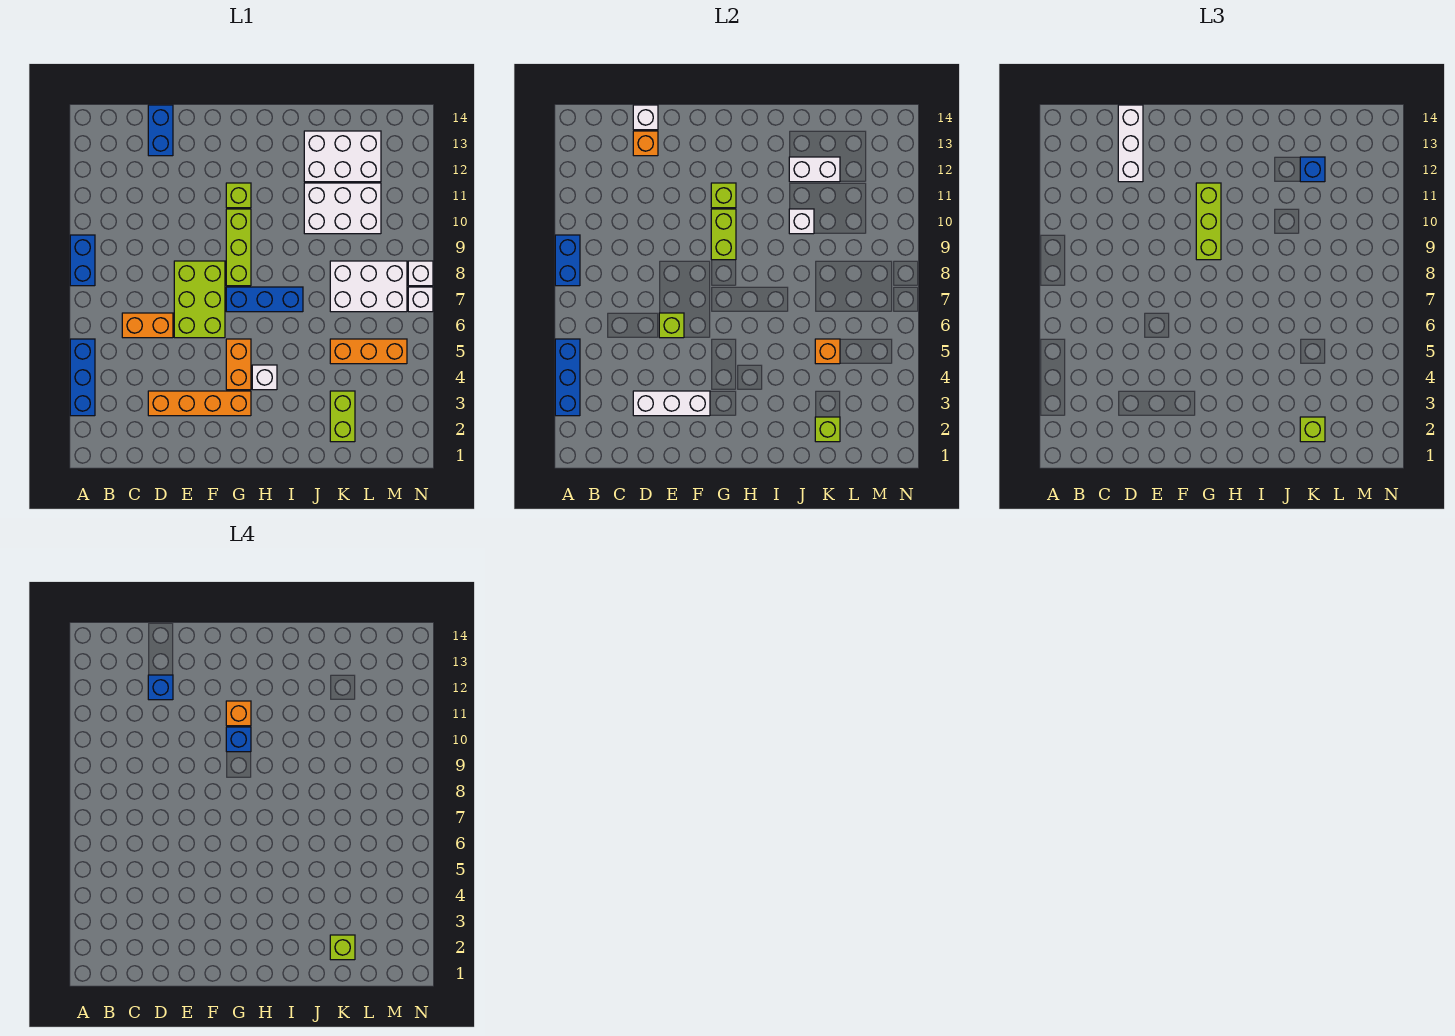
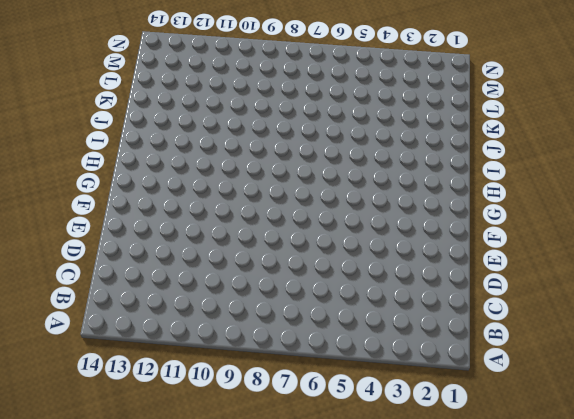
none -> blue brick A3:A5 level 1
none -> blue brick A8:A9 level 1
none -> orange brick C6:D6 level 1
none -> orange brick D3:G3 level 1

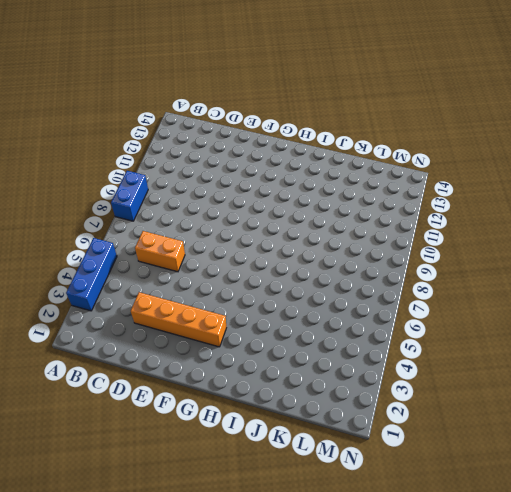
none -> blue brick D13:D14 level 1
none -> lime brick E6:F8 level 1
none -> orange brick G4:G5 level 1
none -> blue brick G7:I7 level 1

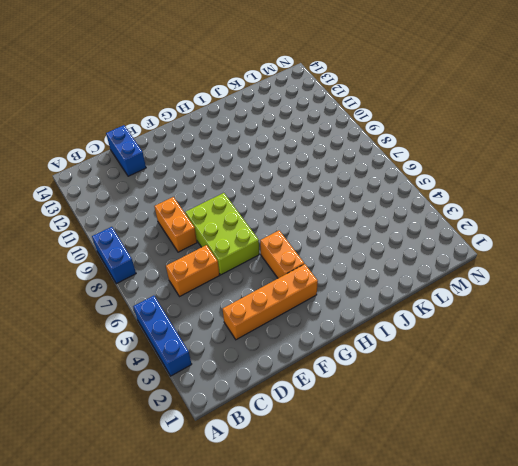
orange brick D8:D9 level 1 -> none
none -> blue brick G7:I7 level 1
none -> lime brick G8:G10 level 1
none -> lime brick G11 level 1
none -> white brick H4 level 1

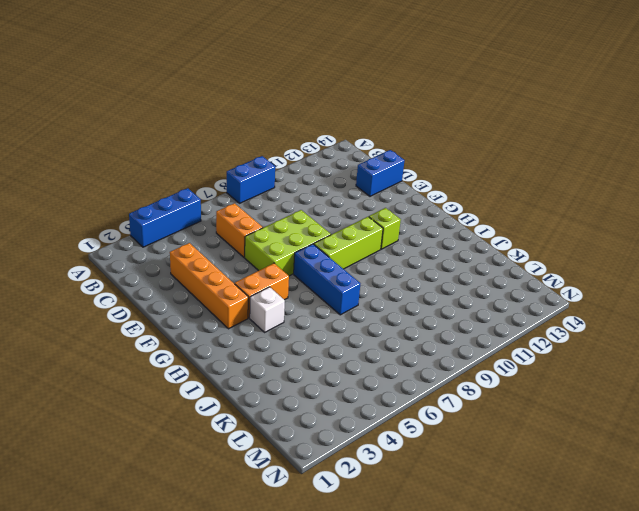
none -> white brick J10:L11 level 1
none -> white brick J12:L13 level 1
none -> lime brick K2:K3 level 1
none -> orange brick K5:M5 level 1

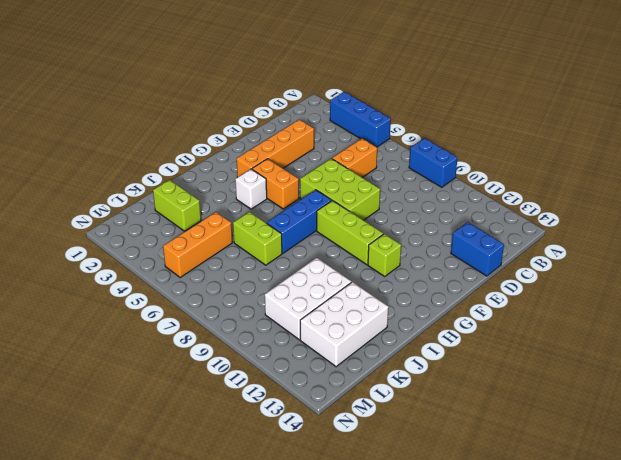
lime brick J6:J7 level 1 -> lime brick G9:G10 level 2
none -> white brick K7:M8 level 1
none -> white brick N7 level 1
none -> white brick N8 level 1
none -> blue brick A3:A5 level 2

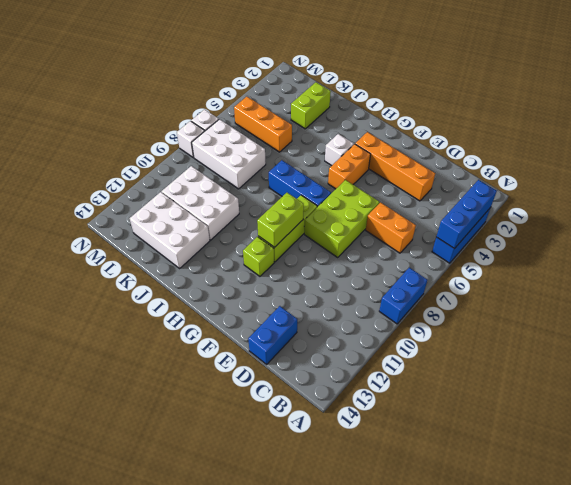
none -> blue brick A8:A9 level 2
none -> white brick D3:F3 level 2
none -> orange brick D13 level 2
none -> white brick D14 level 2

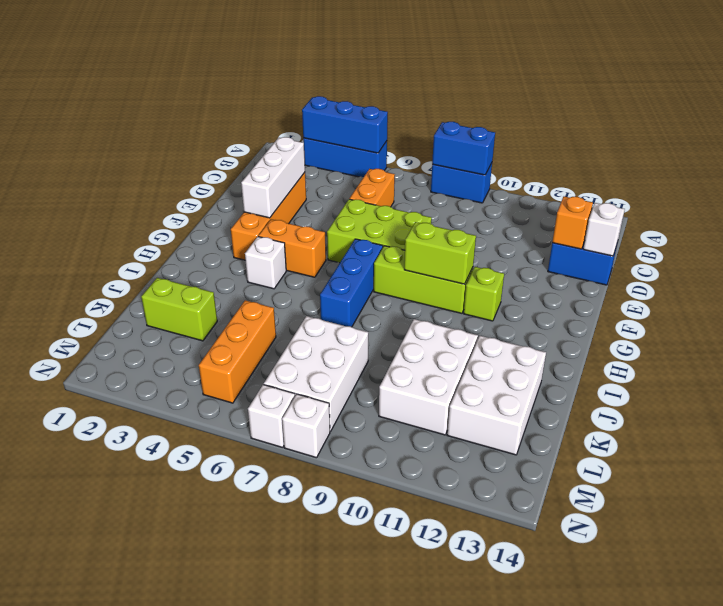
none -> lime brick E6 level 2
none -> lime brick G11 level 2
none -> white brick J10 level 2
none -> white brick J12:K12 level 2

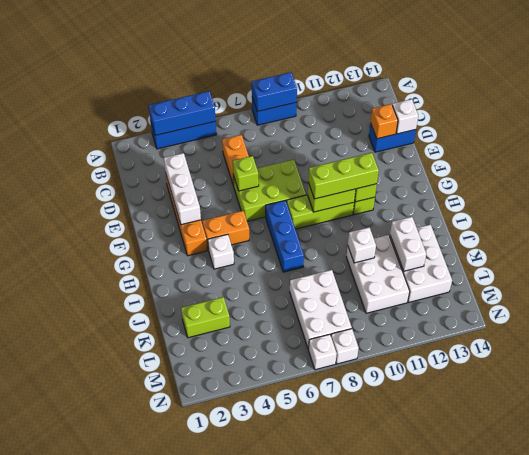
none -> orange brick K5:M5 level 1
none -> lime brick K2 level 2
none -> orange brick K5 level 2
none -> white brick D12:D14 level 3

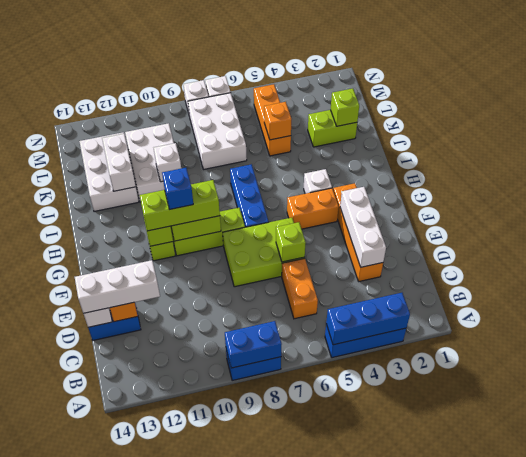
none -> lime brick K2 level 3
none -> blue brick K12 level 3
none -> blue brick D12 level 4
none -> orange brick G11 level 4

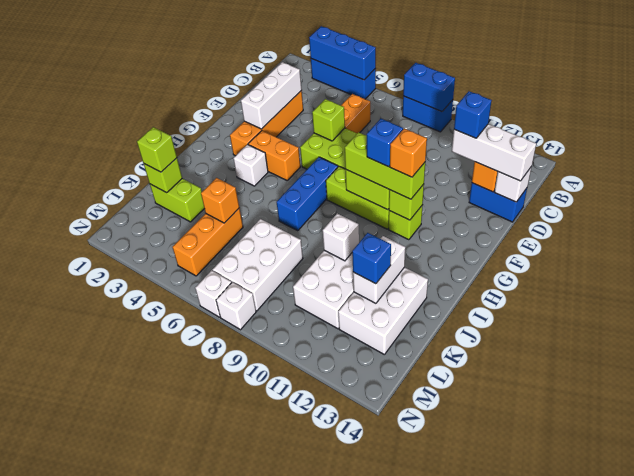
none -> lime brick K2 level 4

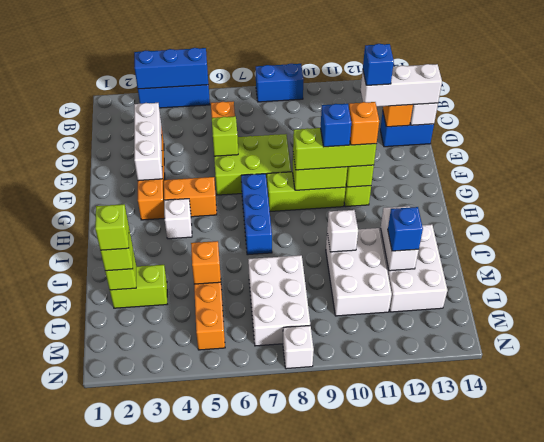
none -> white brick N7 level 1
none -> blue brick A8:A9 level 2

